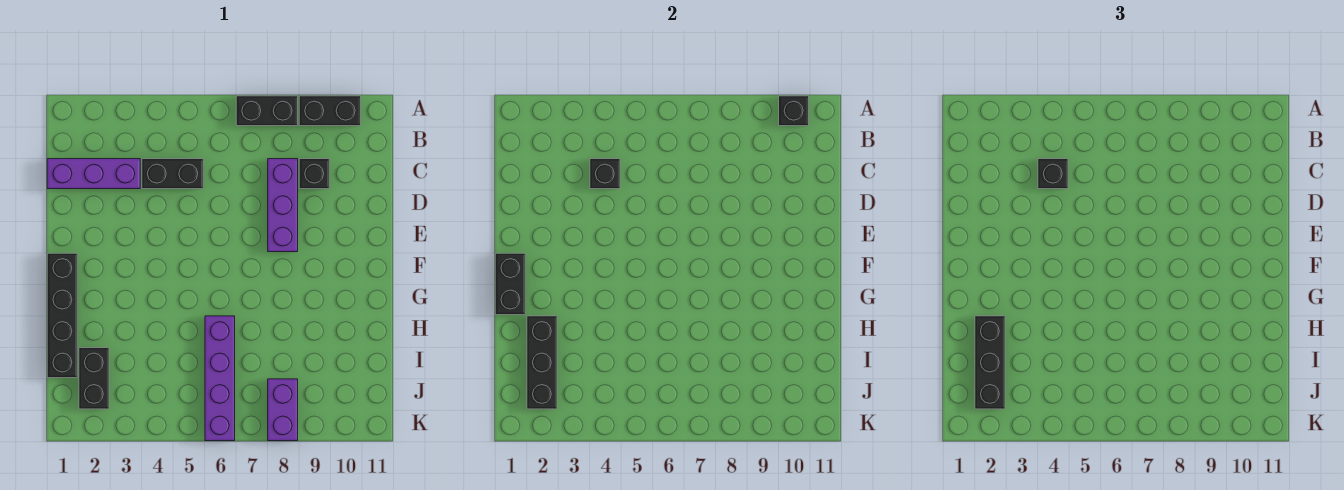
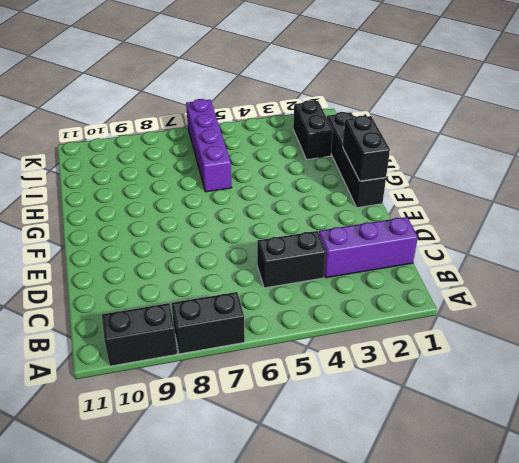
none -> purple brick C8:E8 level 1
none -> black brick C9 level 1
none -> purple brick J8:K8 level 1

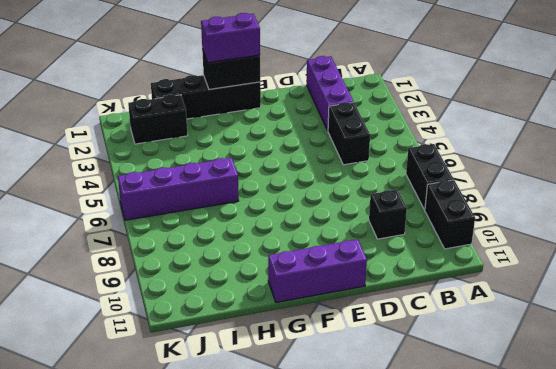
purple brick E11:G11 level 1 -> purple brick C8:E8 level 1
purple brick F1:G1 level 3 -> purple brick J8:K8 level 1
none -> black brick A10 level 2
none -> black brick C4 level 2
none -> black brick H2:J2 level 2

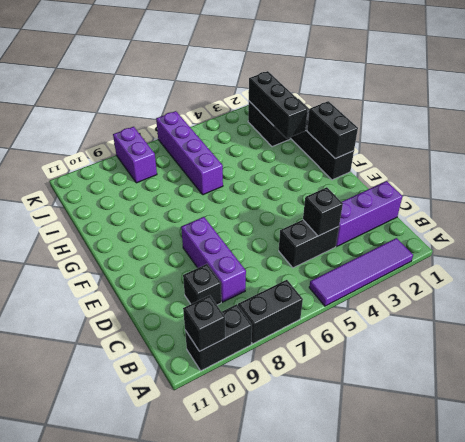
purple tile A2:A5 level 1 -> none
none -> black brick C4 level 3
none -> black brick H2:J2 level 3

